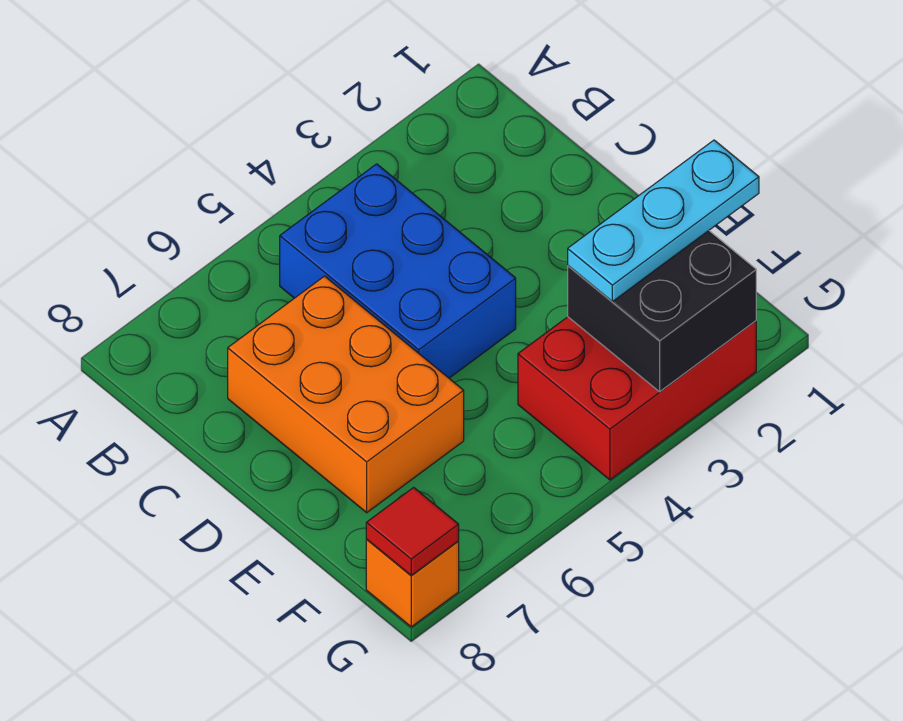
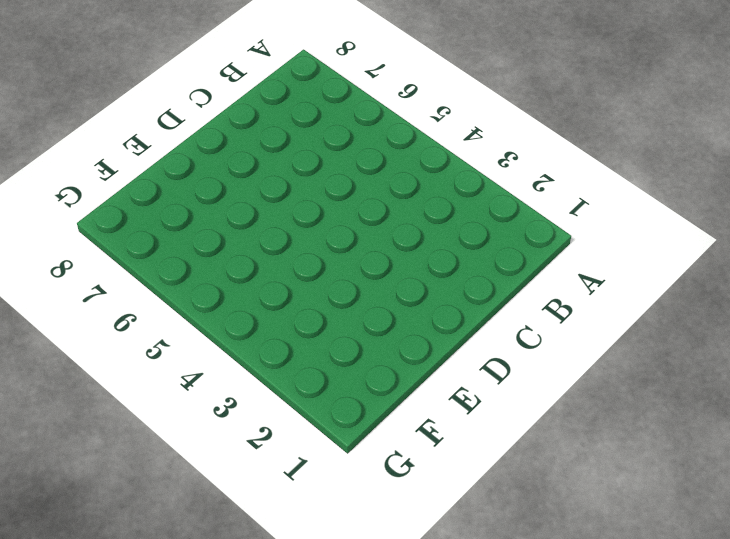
none -> blue brick B4:D5 level 1
none -> orange brick C6:E7 level 1

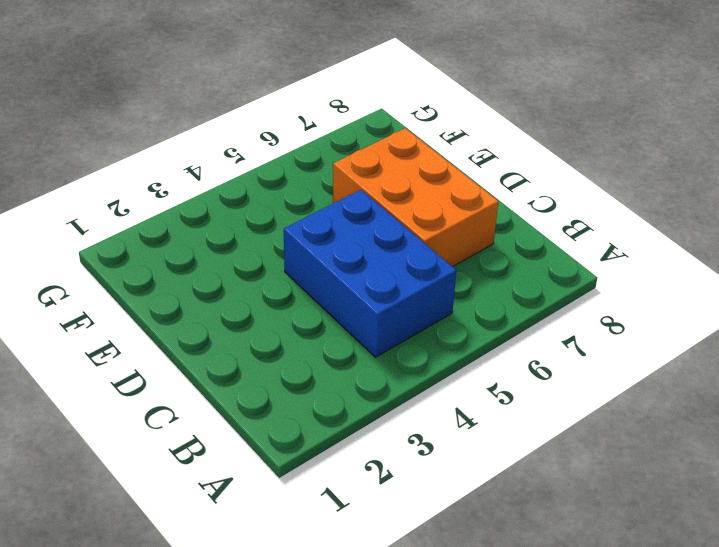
none -> red brick F2:G4 level 1
none -> orange brick G8 level 1

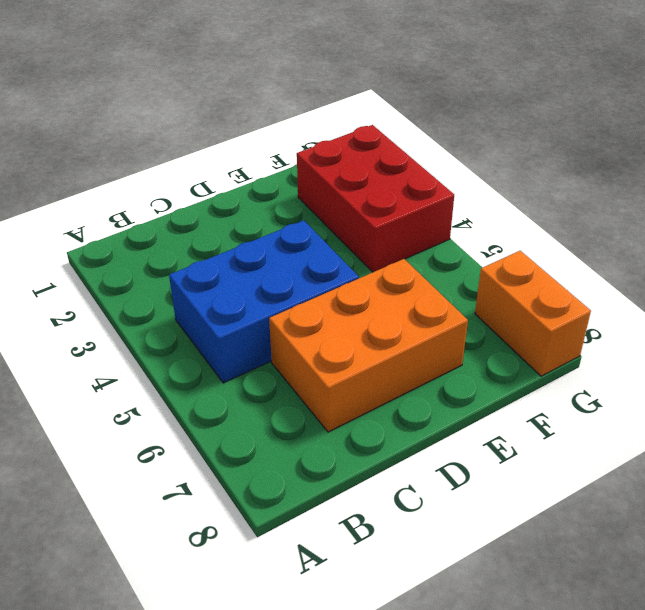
orange brick G7:G8 level 1 -> orange brick G8 level 1
none -> black brick F2:G3 level 2
none -> red tile G8 level 2

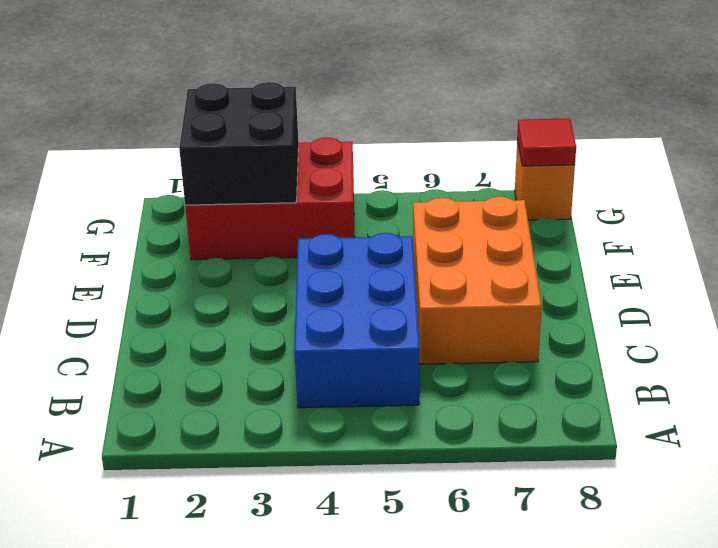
none -> cyan plate F1:F3 level 3

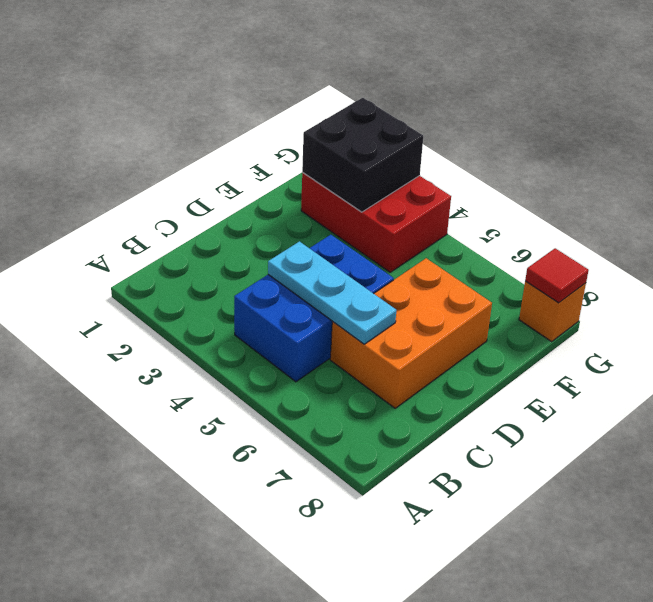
cyan plate C4:C6 level 2 -> cyan plate F1:F3 level 3

